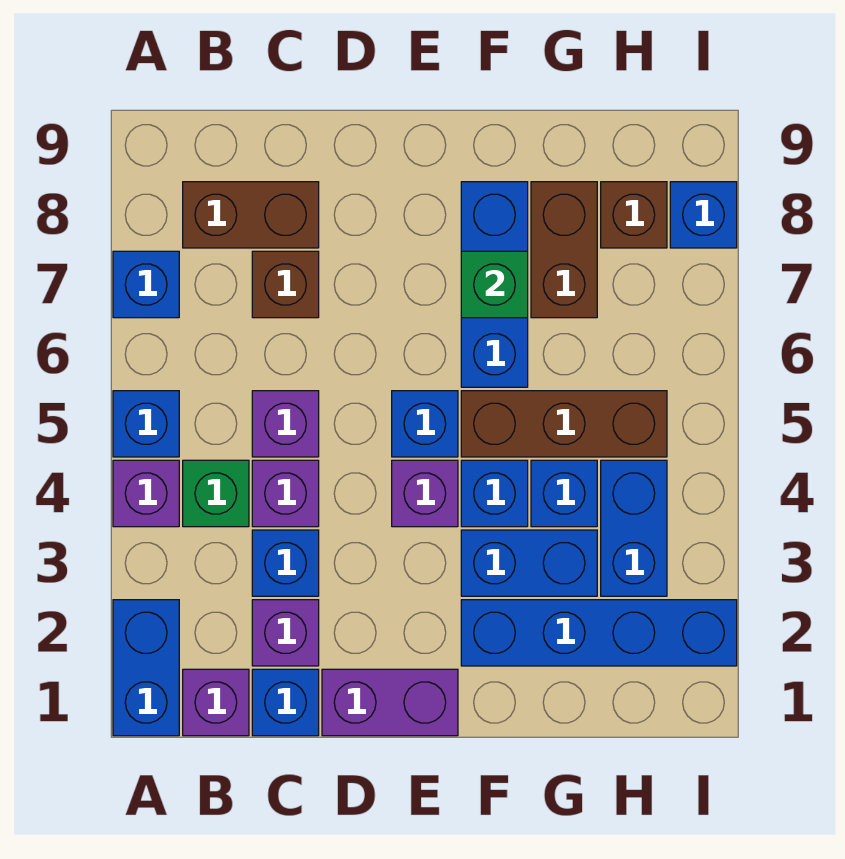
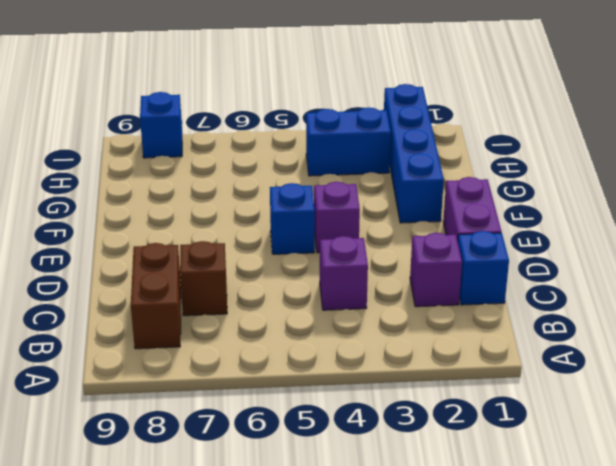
none -> blue brick A1:A2 level 1
none -> purple brick A4 level 1
none -> blue brick A5 level 1

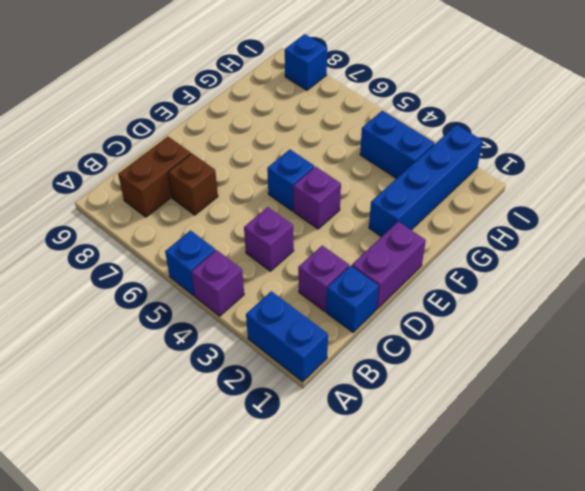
none -> blue brick A7 level 1
none -> purple brick B1 level 1
none -> green brick B4 level 1

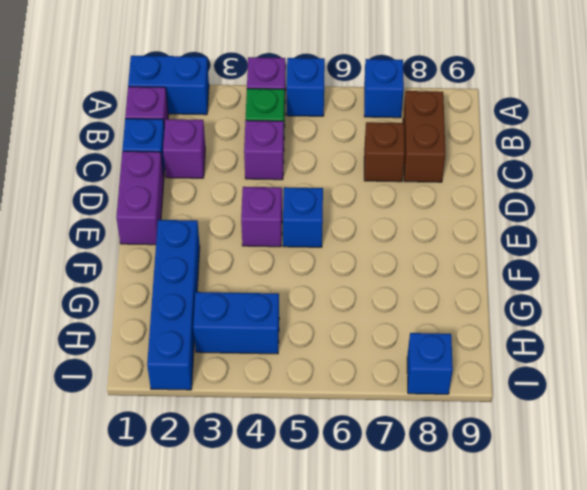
none -> blue brick C3 level 1
none -> purple brick C5 level 1
none -> blue brick F3:G3 level 1

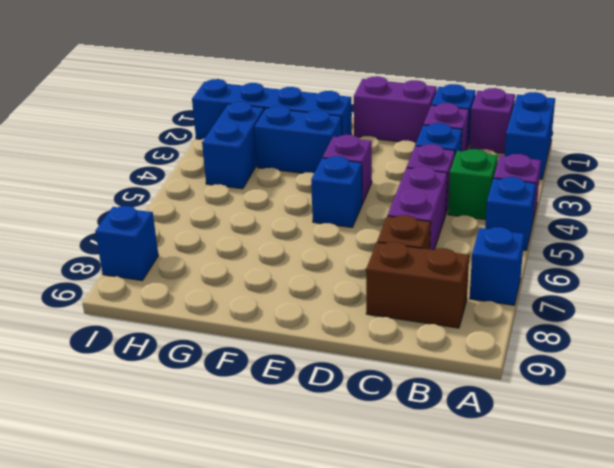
purple brick C5:C6 level 1 -> purple brick C5 level 1
none -> blue brick F4 level 1
none -> brown brick F5:H5 level 1
none -> blue brick F6:F8 level 1

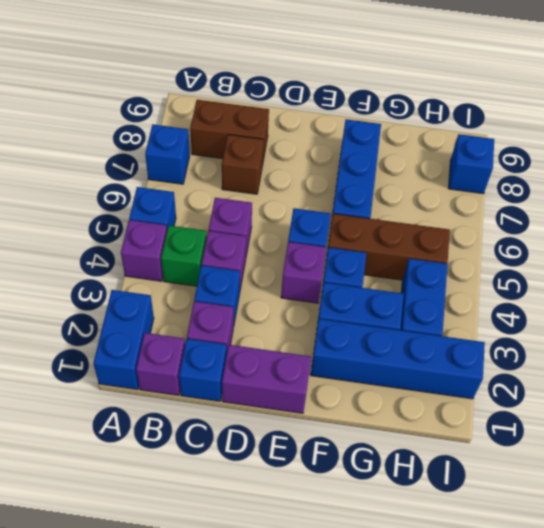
none -> blue brick G4 level 1
none -> brown brick G7:G8 level 1
none -> brown brick H8 level 1

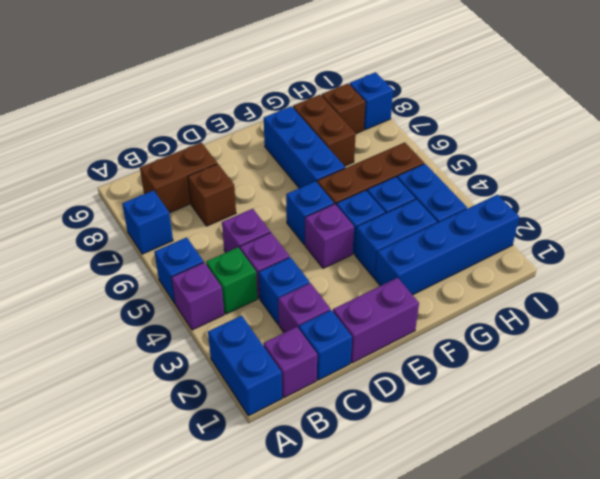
none -> green brick F7 level 2

